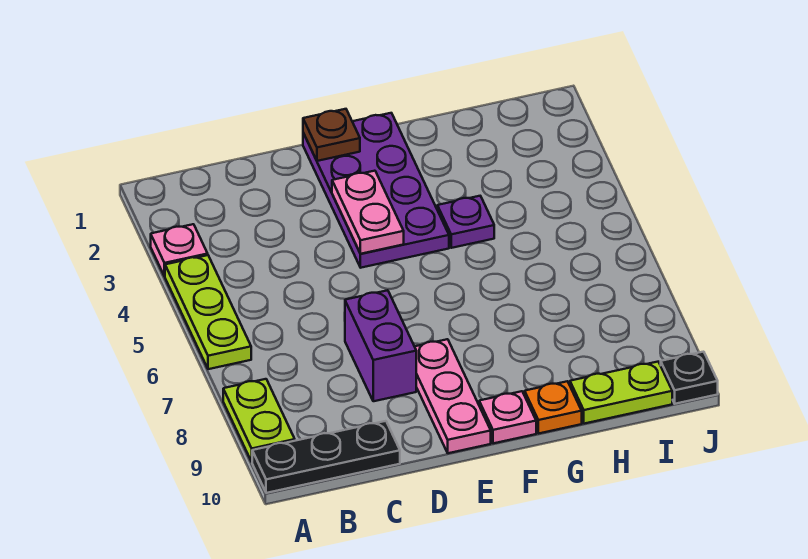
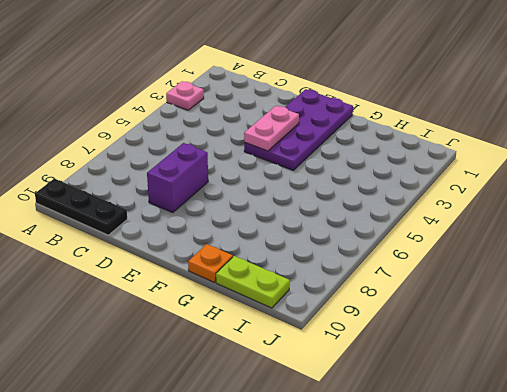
none -> lime plate A4:A6 level 1
none -> lime plate A8:A9 level 1
none -> pink plate E8:E10 level 1

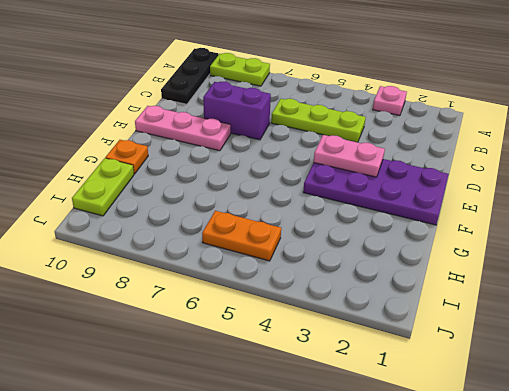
lime plate C4:C6 level 1 -> lime plate A4:A6 level 1
orange plate I5:I6 level 1 -> none
none -> pink plate F10 level 1
none -> purple plate G4 level 1
none -> black plate J10 level 1

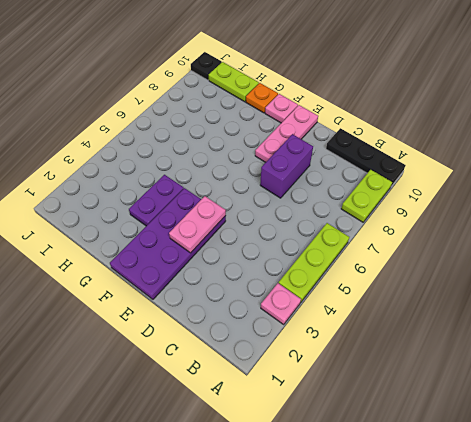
purple plate G3:G4 level 1 -> purple plate G4 level 1
none -> brown plate E1 level 2

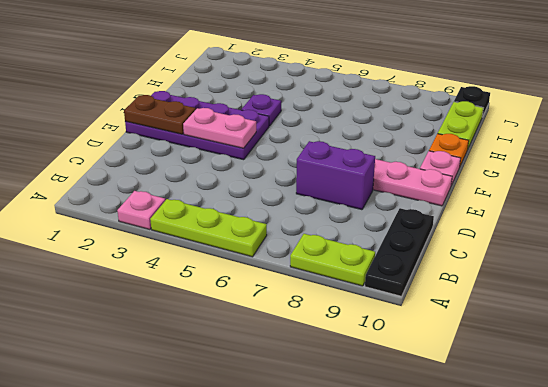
brown plate E1:E2 level 2 -> brown plate E1 level 2

